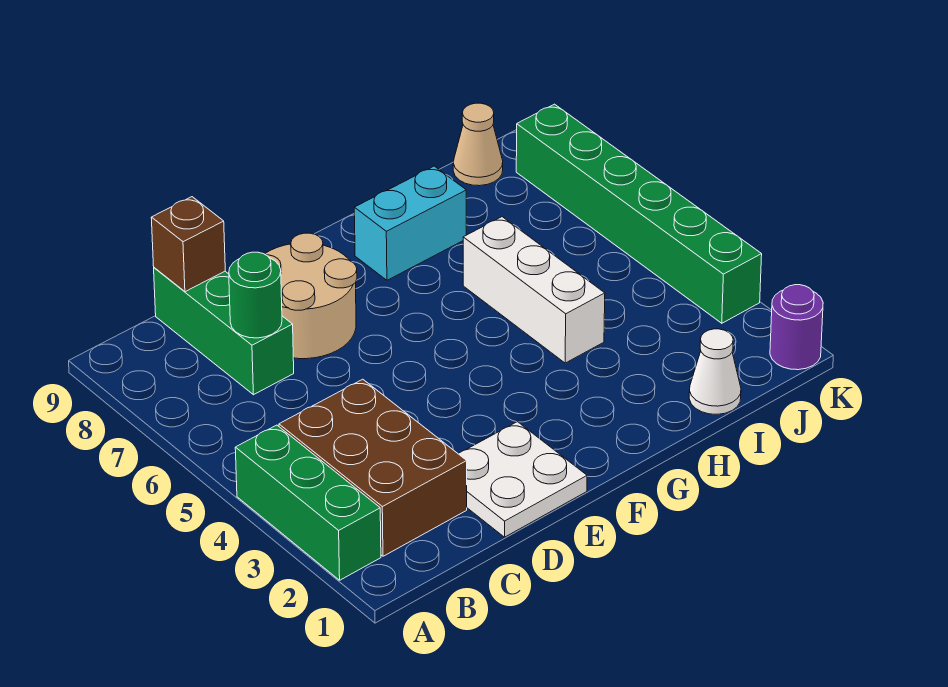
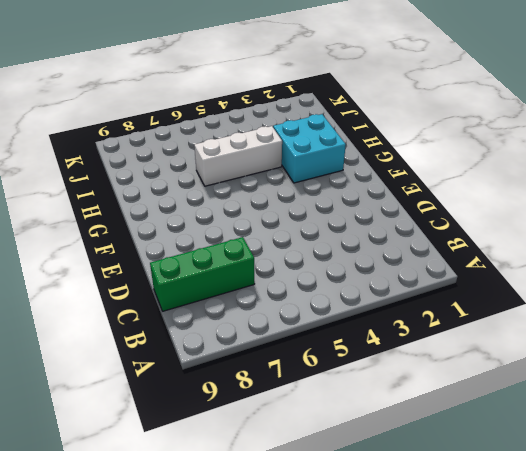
cyan brick G2:H3 level 1 -> none
none -> green brick A2:A4 level 1
none -> brown brick B2:C4 level 1
none -> white plate D1:E2 level 1

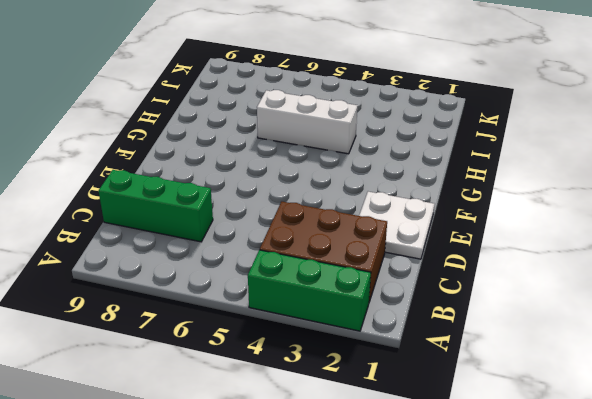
none -> tan round brick D7:E8 level 1
none -> cyan brick G8:H8 level 1
none -> white cone I1 level 1

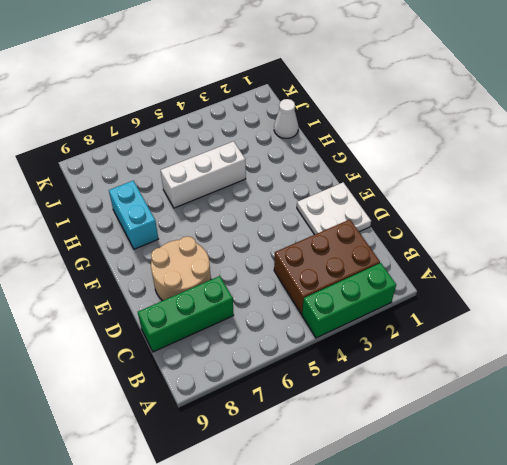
none -> tan cone J9 level 1
none -> purple round brick K1 level 1
none -> green brick K3:K8 level 1

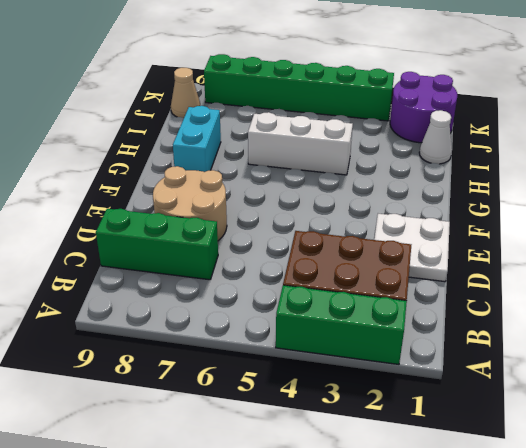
purple round brick J1:K2 level 1 -> purple round brick K1 level 1
none -> green round brick C7 level 2
none -> brown brick C9 level 2

